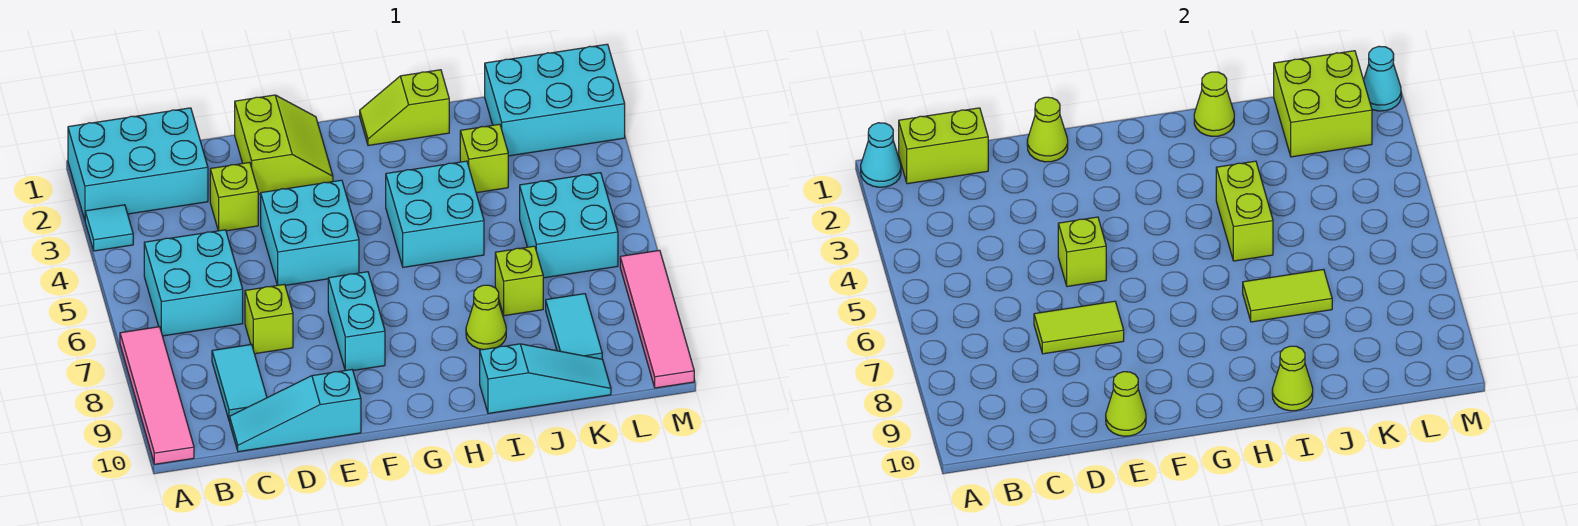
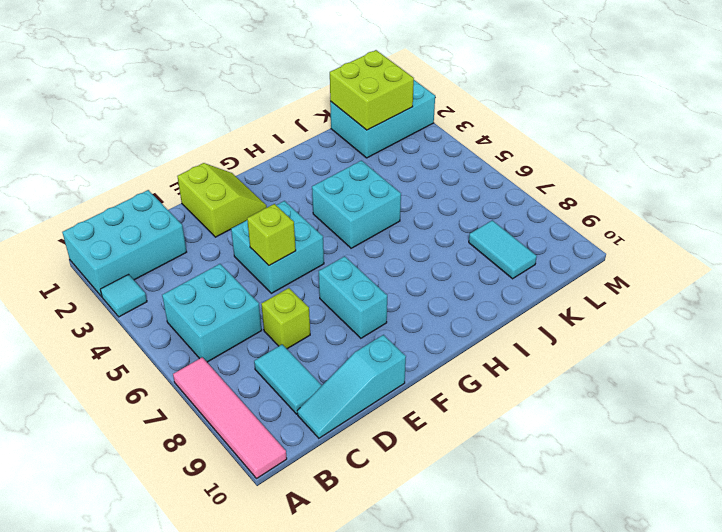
none -> lime brick D3 level 1
none -> lime slope H1:I1 level 1 top I
none -> lime cone I8 level 1
none -> cyan slope I10:K10 level 1 top I

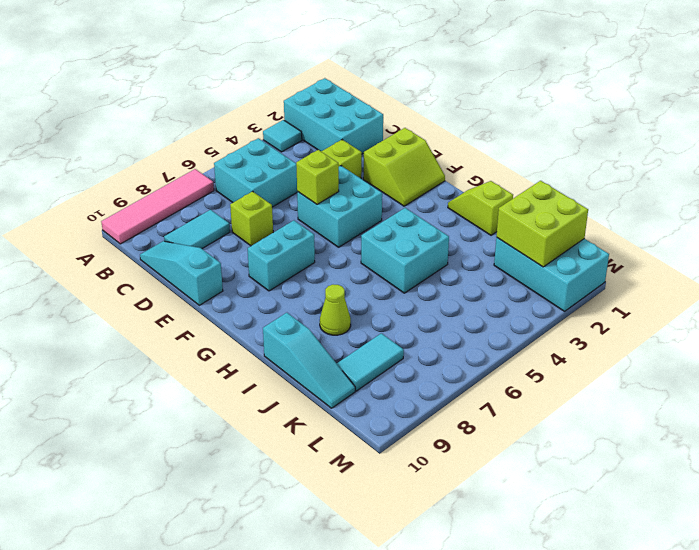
none -> lime brick J3 level 1
none -> lime brick J7 level 1
none -> cyan brick K5:L6 level 1
none -> pink tile M7:M10 level 1

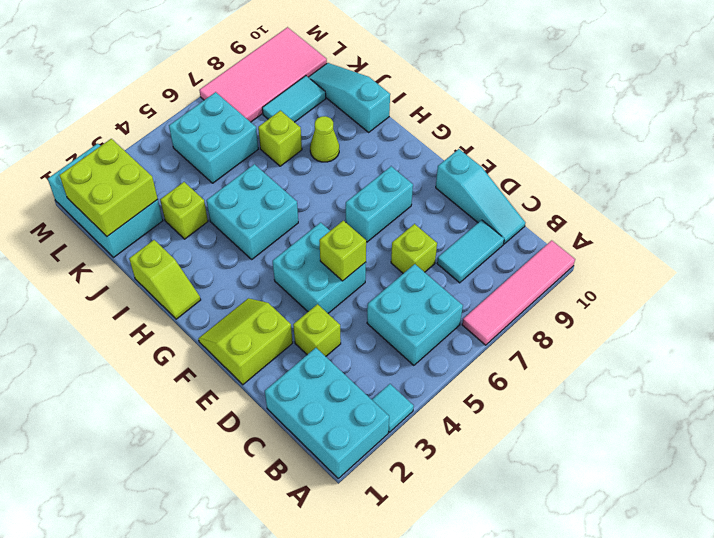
pink tile L7:M10 level 1 -> pink tile M7:M10 level 1
none -> cyan cone A1 level 2
none -> lime brick B1:C1 level 2
none -> lime tile D7:E7 level 2
none -> lime cone E1 level 2

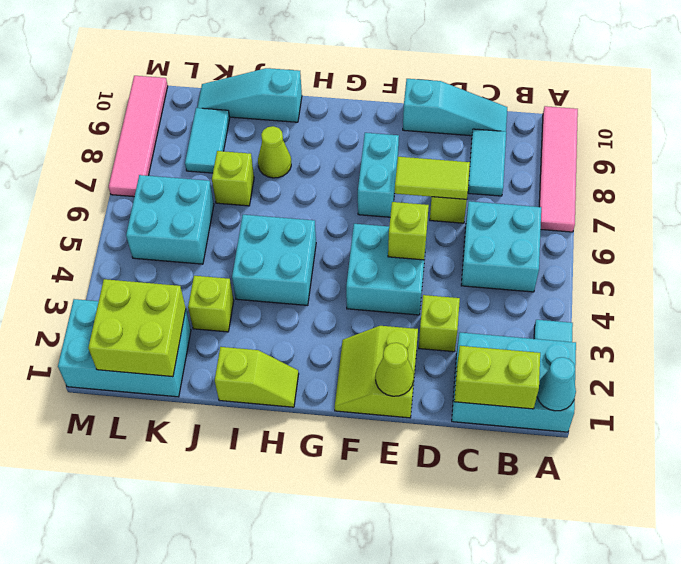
none -> lime cone E10 level 2
none -> lime cone I1 level 2
none -> lime brick I4:I5 level 2
none -> lime tile I7:J7 level 2

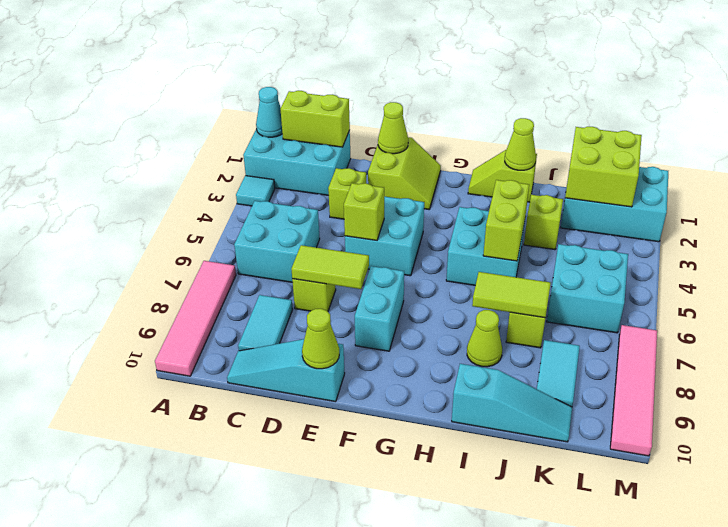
none -> lime cone I10 level 2
none -> cyan cone M1 level 2

